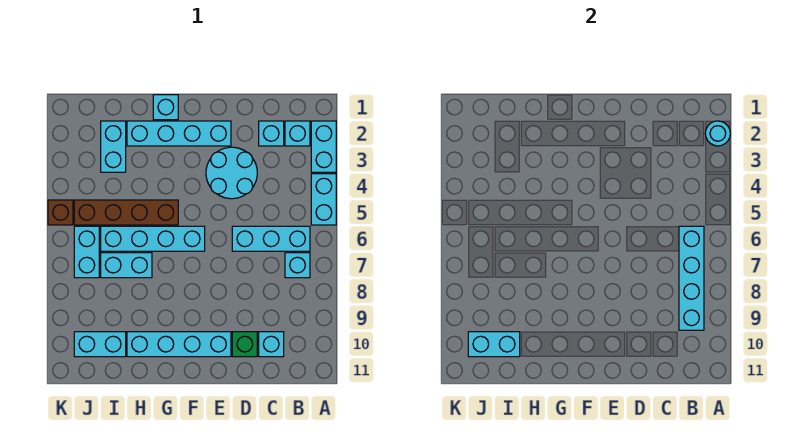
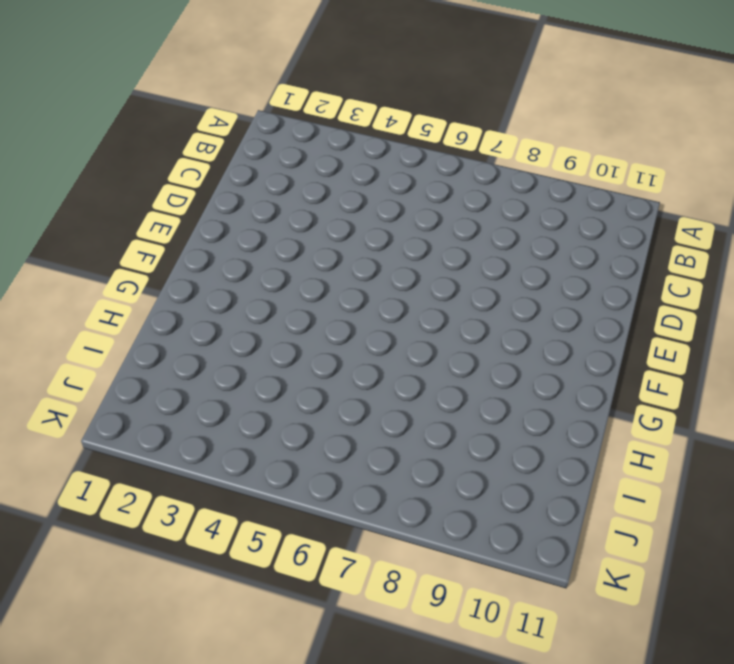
none -> cyan brick A2:A3 level 1
none -> cyan brick A4:A5 level 1
none -> cyan brick B2 level 1

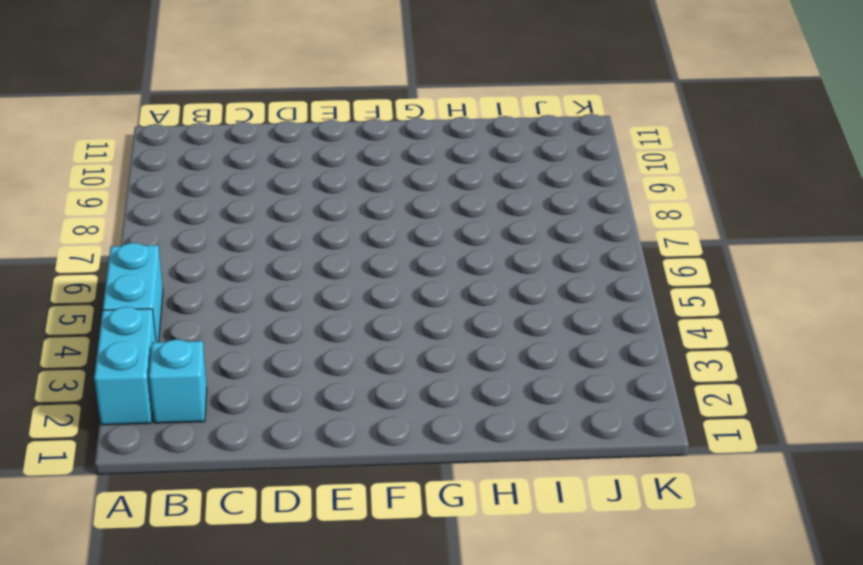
none -> cyan brick B6:D6 level 1
none -> cyan brick B7 level 1
none -> cyan brick C2 level 1

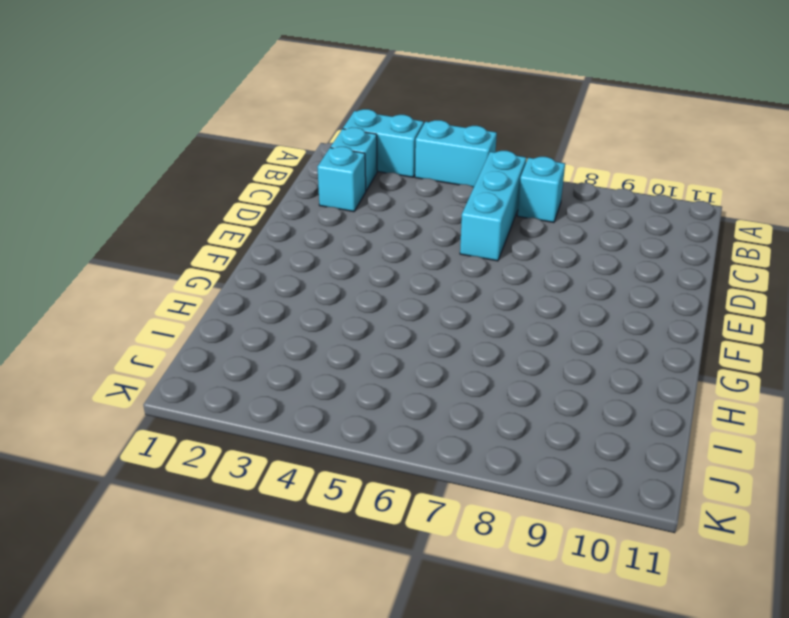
none -> cyan brick C10 level 1
none -> cyan round brick D3:E4 level 1
none -> green brick D10 level 1

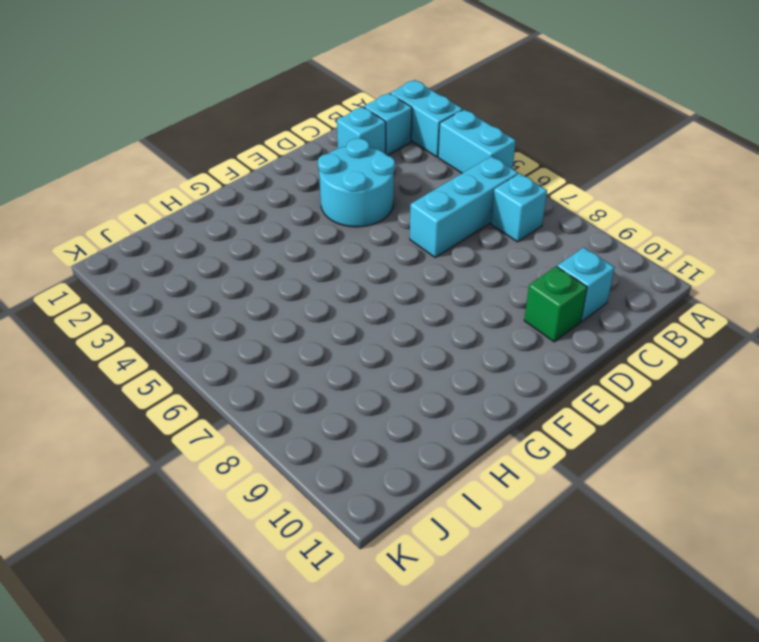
none -> cyan brick E2:H2 level 1
none -> cyan brick E10:H10 level 1
none -> cyan brick F6:I6 level 1

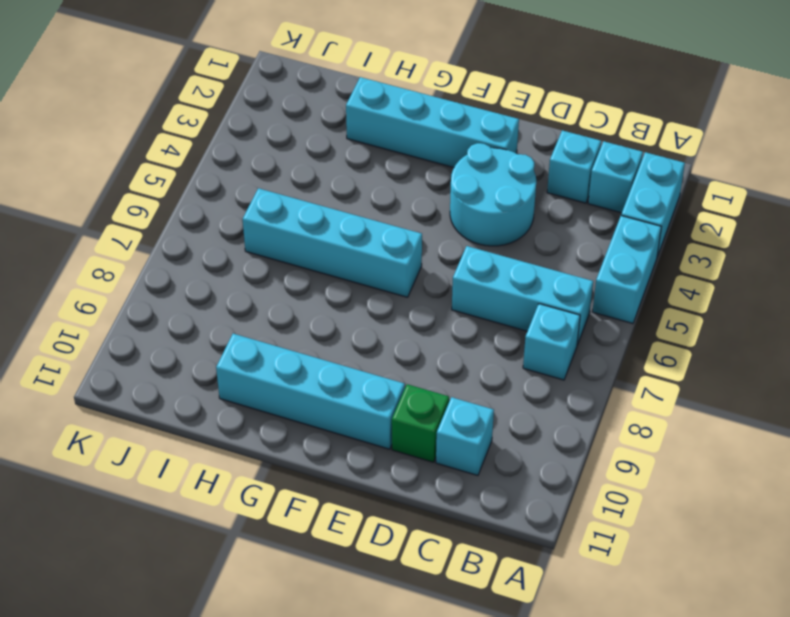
none -> cyan brick G1 level 1
none -> brown brick G5:J5 level 1
none -> cyan brick H7:I7 level 1

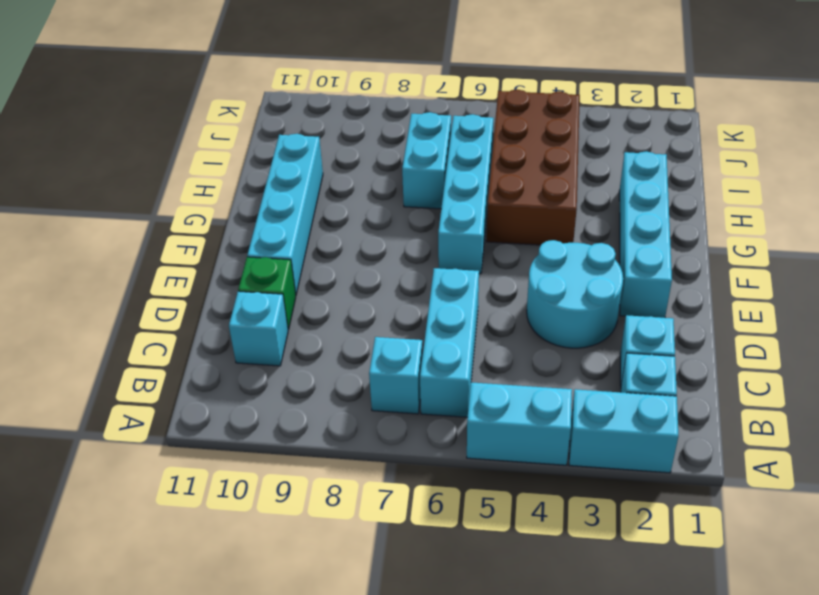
brown brick G4:J5 level 1 -> brown brick G5:J5 level 1
none -> cyan brick G1 level 1
none -> cyan brick I2:I3 level 1
none -> cyan brick I10:J10 level 1

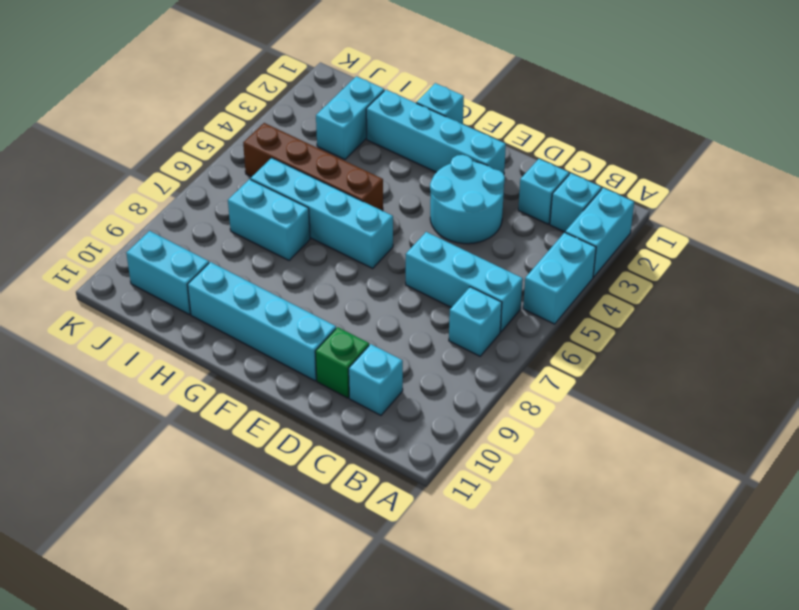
none -> cyan brick J6:J7 level 1
none -> brown brick K5 level 1
none -> cyan round brick A2 level 2

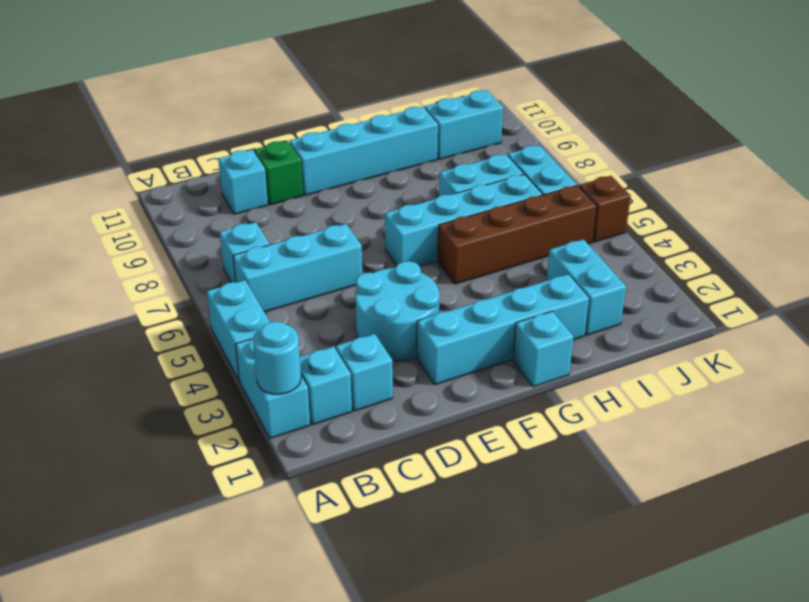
none -> cyan brick B6:B9 level 2
none -> cyan brick I10:J10 level 2

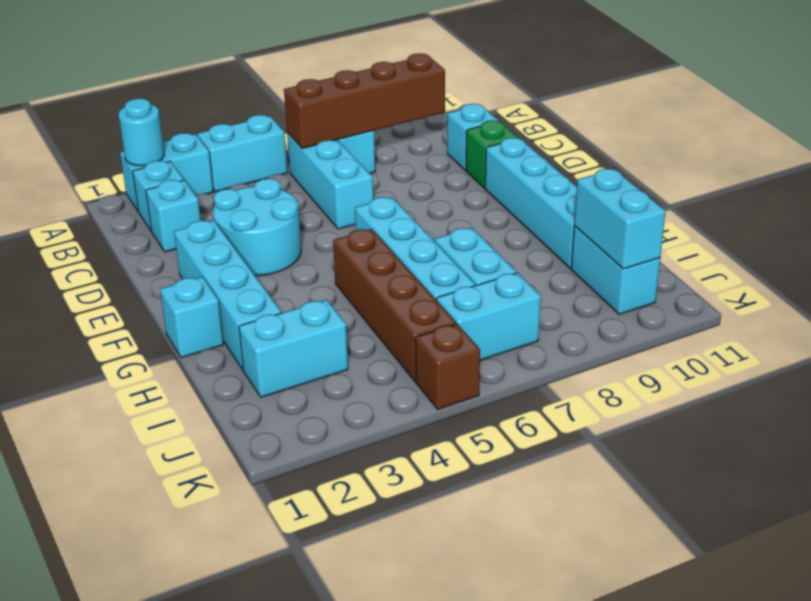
brown brick B6:B9 level 2 -> cyan brick B6:B9 level 2

